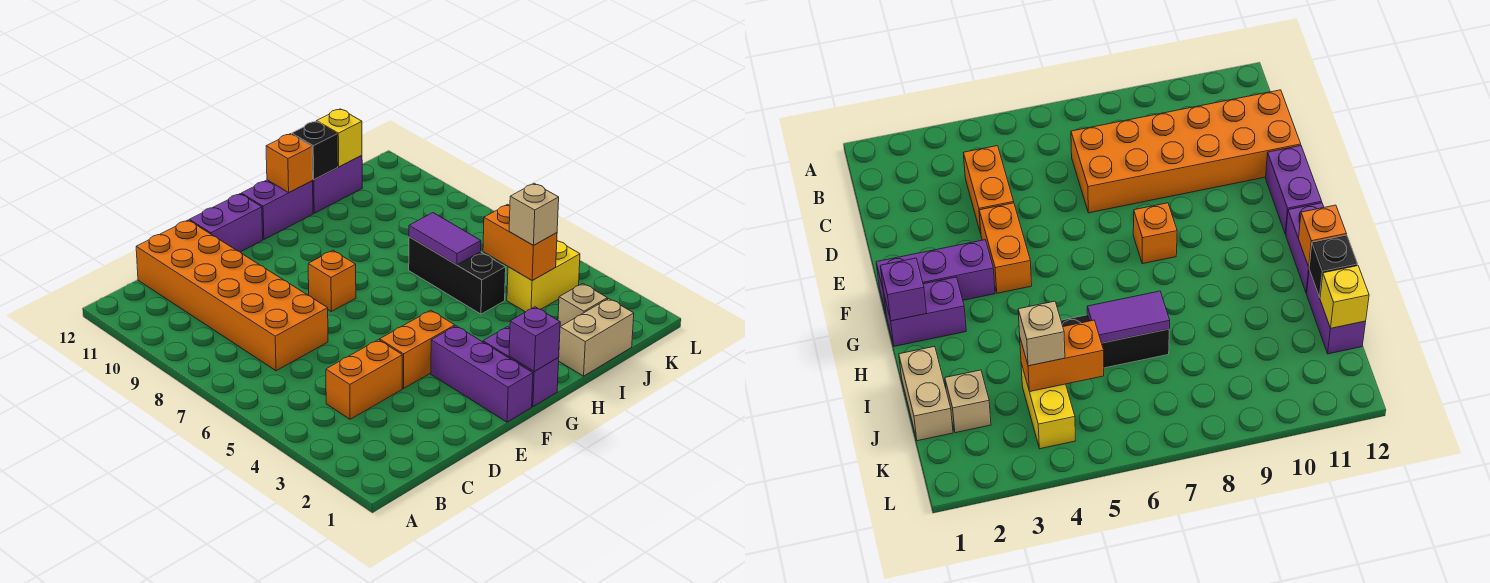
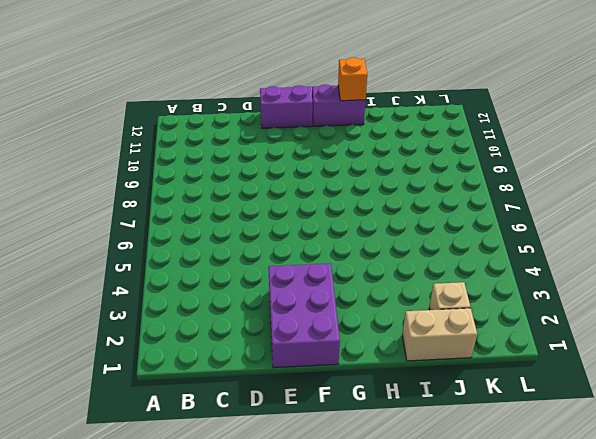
purple brick E1:F3 level 1 -> purple brick F1:F3 level 1
none -> orange brick C4:D4 level 1
none -> orange brick C7:D12 level 1
none -> orange brick E4:F4 level 1

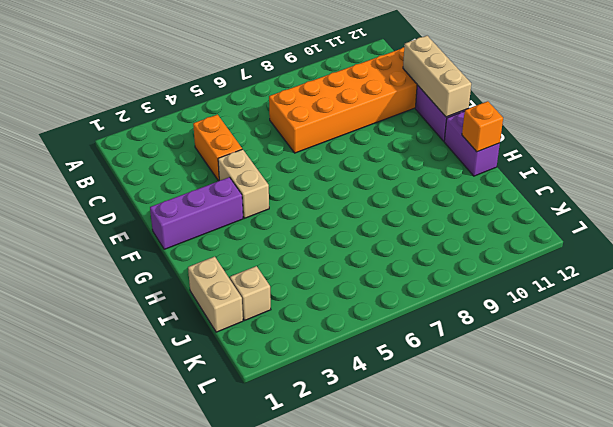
tan brick D12:F12 level 2 -> none
tan brick E4:F4 level 1 -> orange brick E4:F4 level 1
none -> orange brick F8 level 1
none -> purple brick G1:G2 level 1
none -> black brick I5:I7 level 1

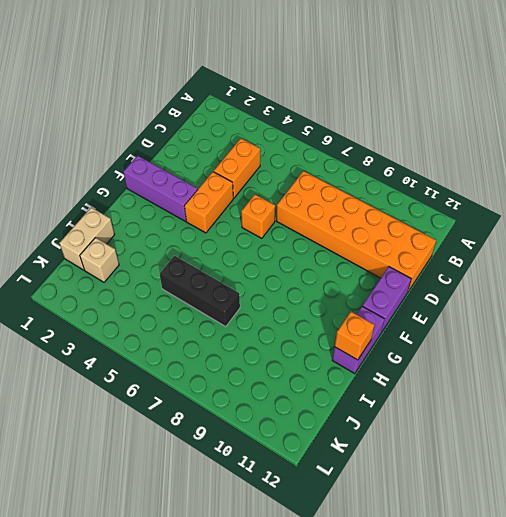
orange brick E6 level 1 -> orange brick F8 level 1
none -> purple brick G1:G2 level 1
none -> purple brick I12:J12 level 1
none -> yellow brick J4:K4 level 1

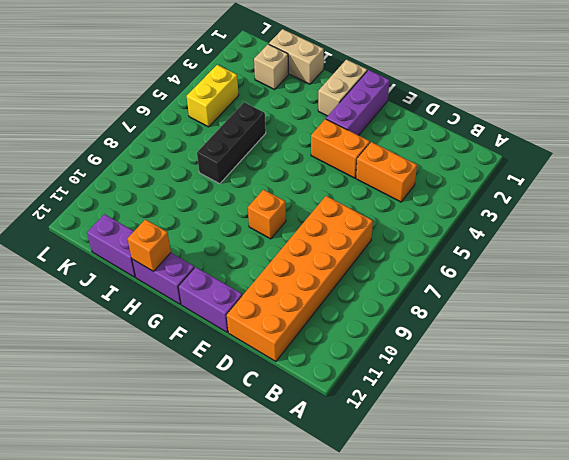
tan brick G1:G2 level 1 -> purple brick G1:G2 level 1
yellow brick K4:K5 level 1 -> yellow brick J4:K4 level 1
none -> purple brick G1 level 2
none -> purple tile I6:I7 level 2
none -> black brick I12 level 2

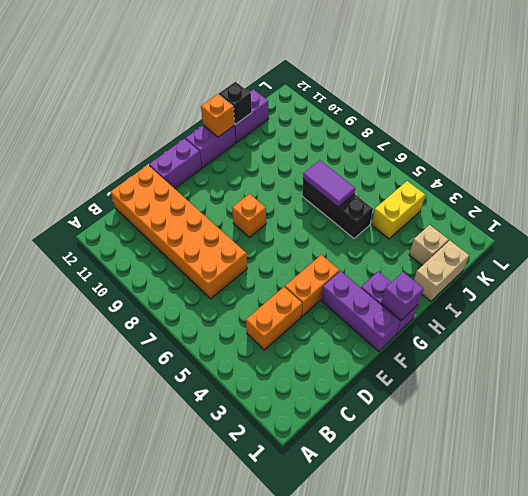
none -> orange brick J4:J5 level 2
none -> yellow brick J12 level 2
none -> tan brick J4 level 3

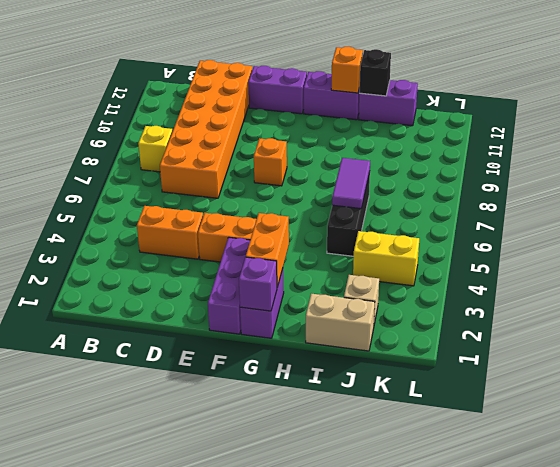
yellow brick B8 level 1 -> yellow brick J12 level 2
orange brick G2:G3 level 2 -> orange brick J4:J5 level 2
none -> tan brick J4 level 3

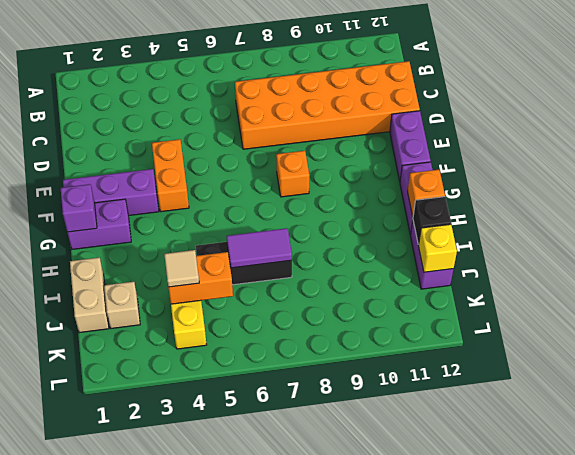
tan tile J4 level 3 -> tan brick J4 level 3
none -> orange brick C4:D4 level 1

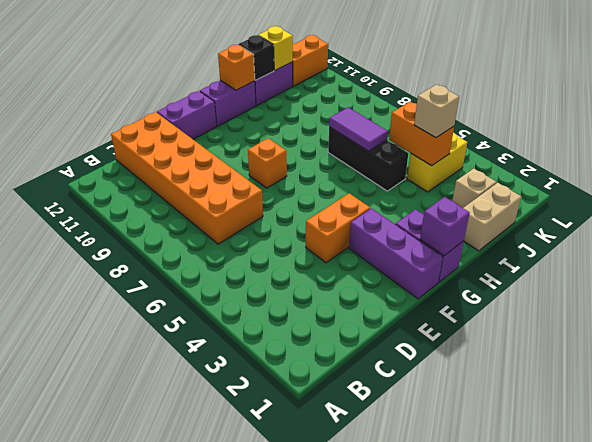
orange brick K12:L12 level 1 -> orange brick C4:D4 level 1

